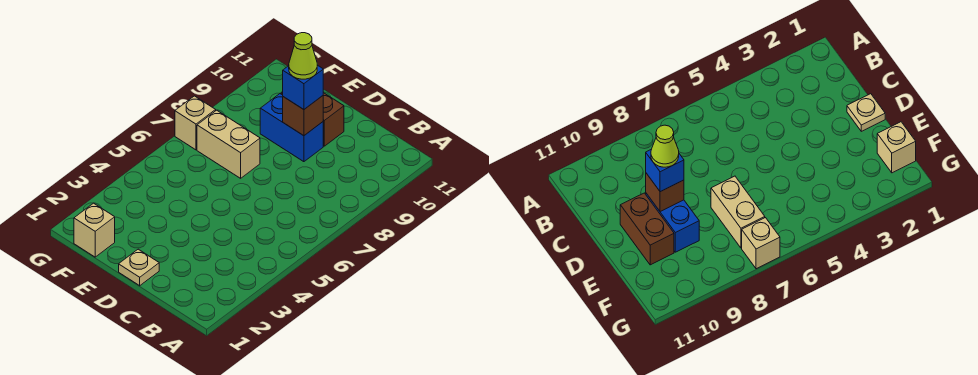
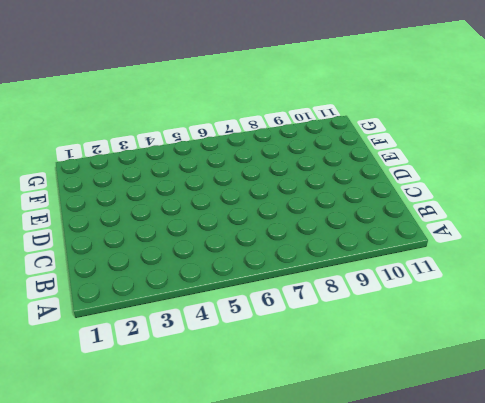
none -> tan plate D1 level 1
none -> blue brick D9:E9 level 1

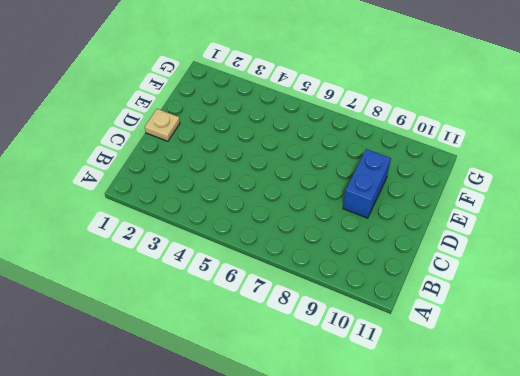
none -> brown brick D10:E10 level 1
none -> tan brick E7:F7 level 1

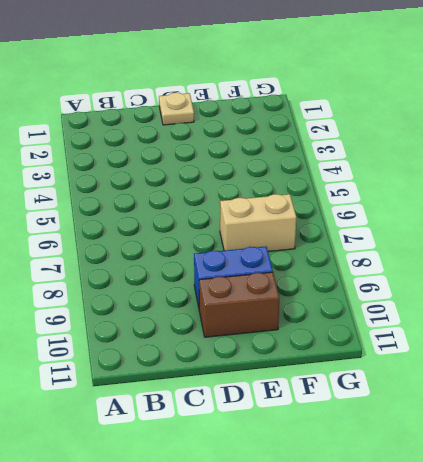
none -> tan brick F1 level 1
none -> tan brick G7 level 1

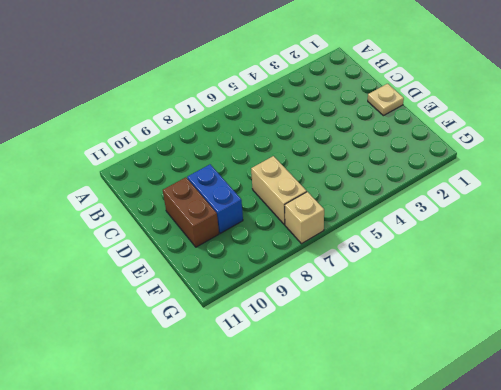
none -> tan brick F1 level 1
none -> brown brick D9 level 2

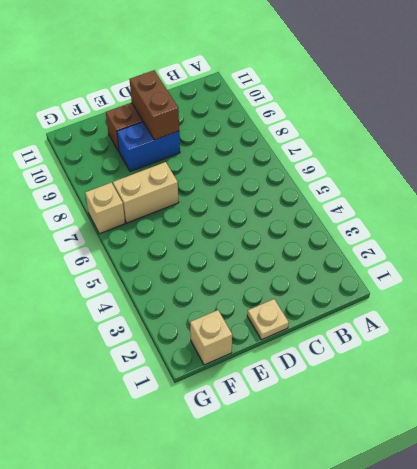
brown brick D9:D10 level 2 -> brown brick D9 level 2
none -> blue brick D9 level 3
none -> lime cone D9 level 4

